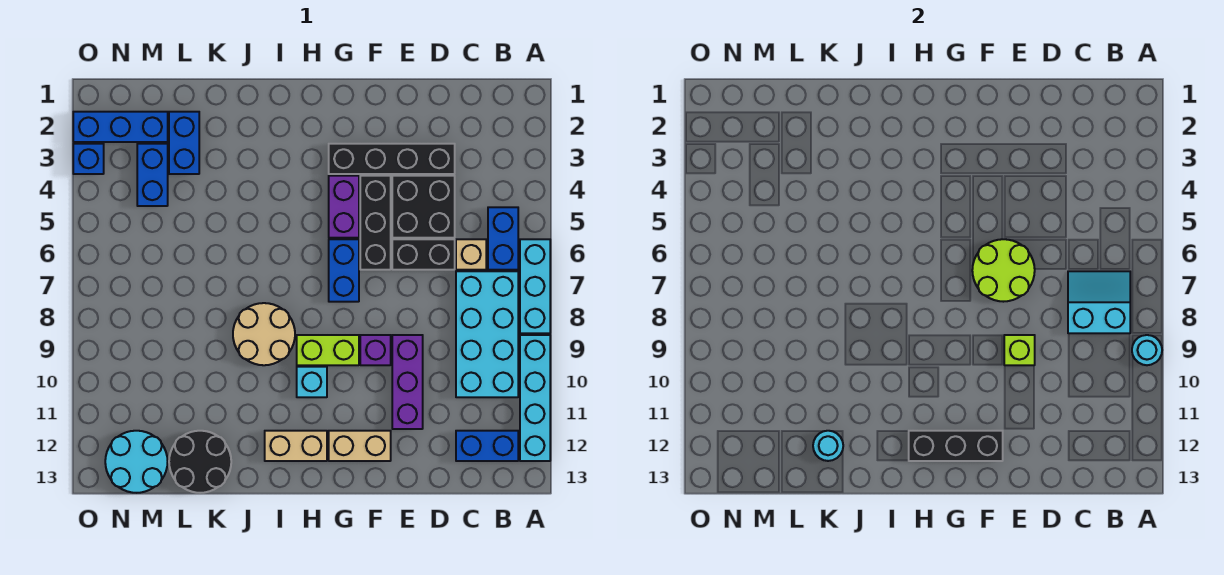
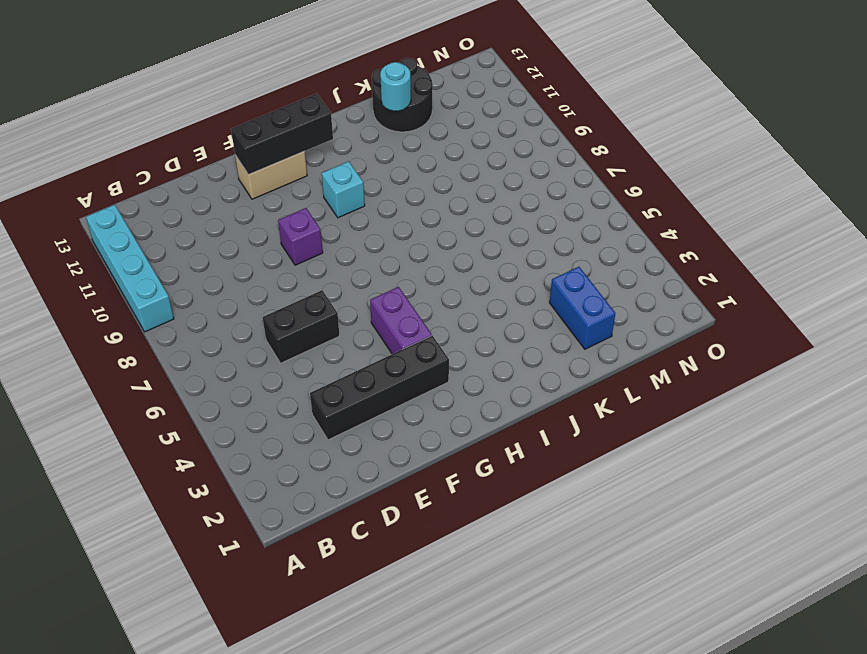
none -> cyan brick A6:A8 level 1
none -> blue brick B5:B6 level 1
none -> cyan brick B7:C10 level 1
none -> blue brick B12:C12 level 1

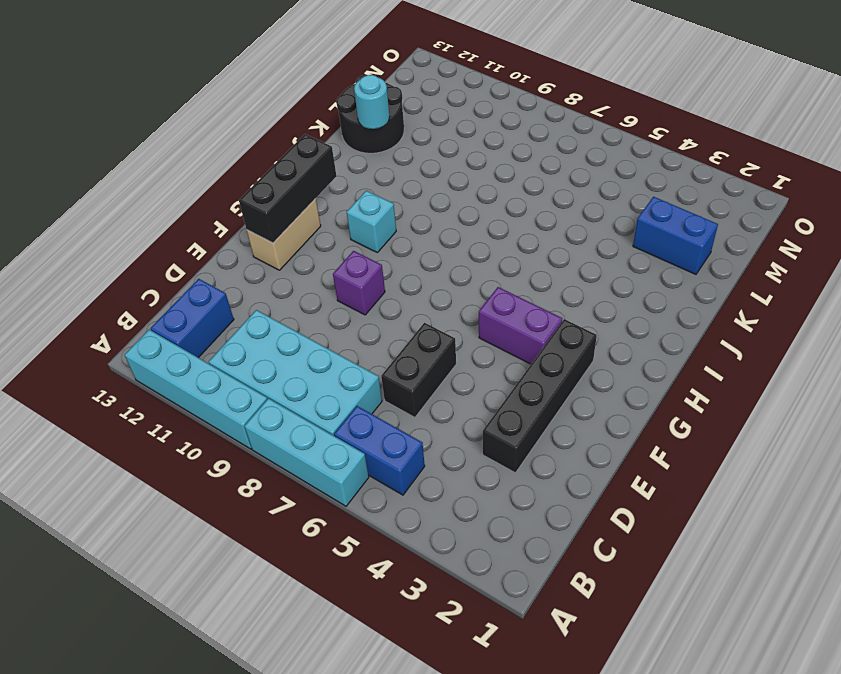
none -> tan brick C6 level 1
none -> black brick D4:E5 level 1
none -> purple brick E9:E11 level 1
none -> black brick F4:F6 level 1

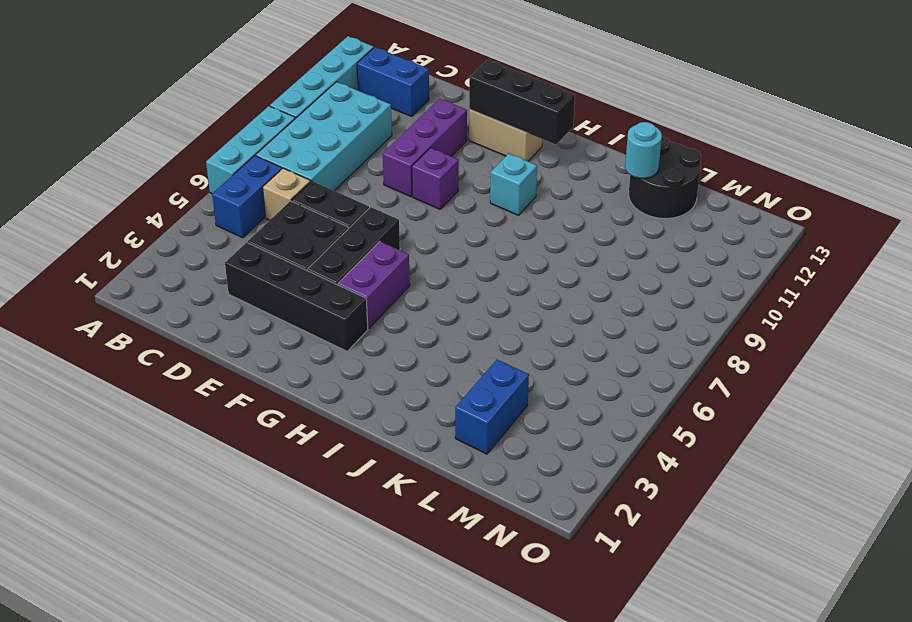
none -> blue brick G6:G7 level 1
none -> lime brick G9:H9 level 1
none -> tan brick H12:I12 level 1
none -> tan round brick I8:J9 level 1

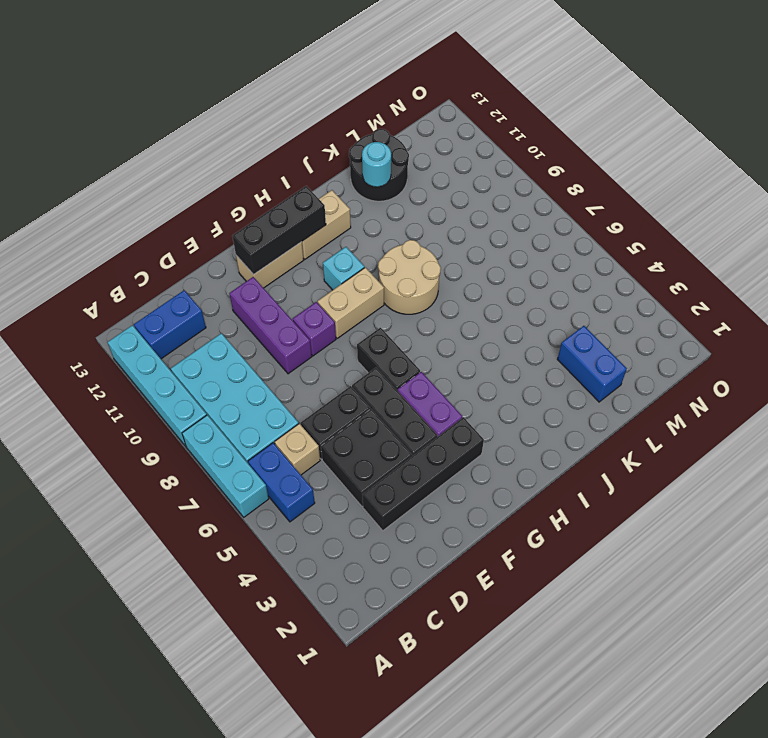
black brick G6:G7 level 1 -> blue brick G6:G7 level 1
tan brick G9:H9 level 1 -> lime brick G9:H9 level 1
none -> blue brick M2:O2 level 1
none -> blue brick M3:M4 level 1
none -> cyan round brick M12:N13 level 1
none -> blue brick O3 level 1

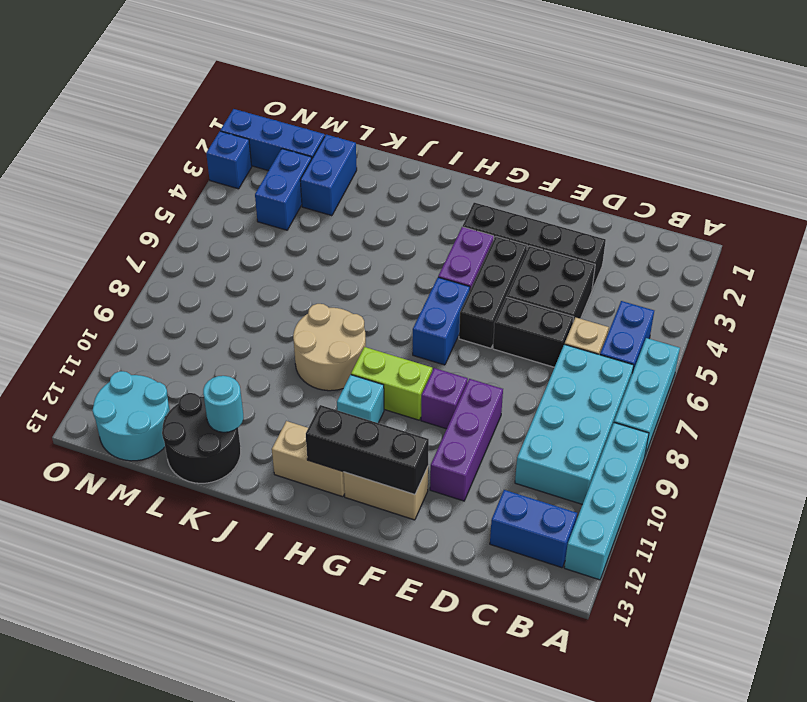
none -> cyan round brick A9 level 2
none -> cyan slope B7:C8 level 2 top 8
none -> lime round brick E6:F7 level 2
none -> lime brick E9 level 2

